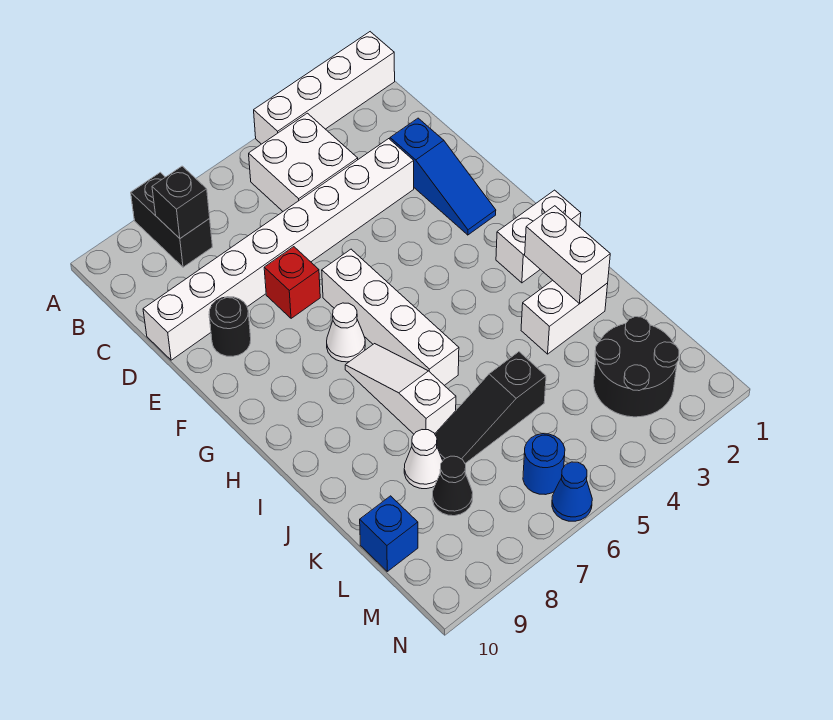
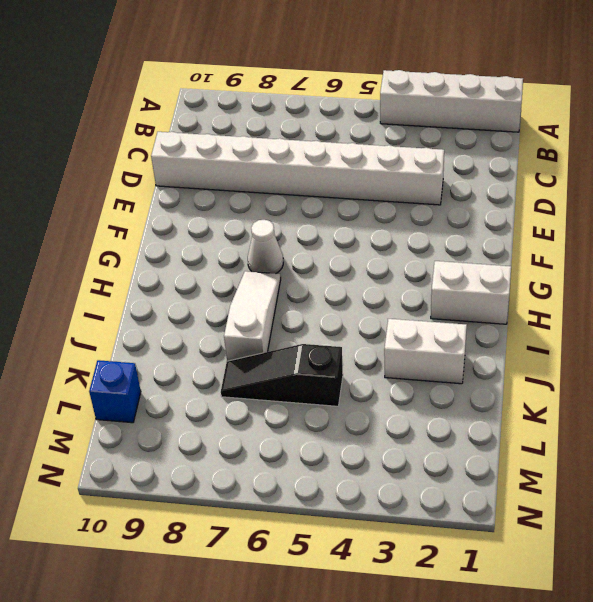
none -> black brick A8:B8 level 1
none -> white brick B4:C5 level 1
none -> blue slope D2:F2 level 1 top D

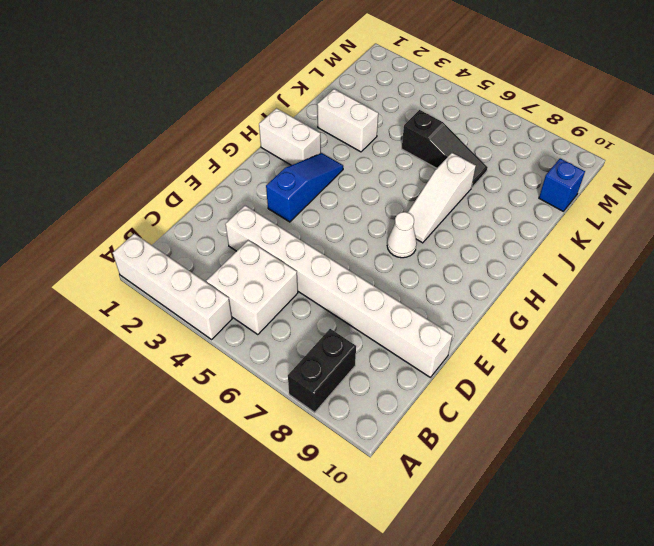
blue slope F3:H3 level 1 top F -> blue slope D2:F2 level 1 top D
none -> red brick E7 level 1
none -> black round brick E9 level 1
none -> white brick F6:I6 level 1

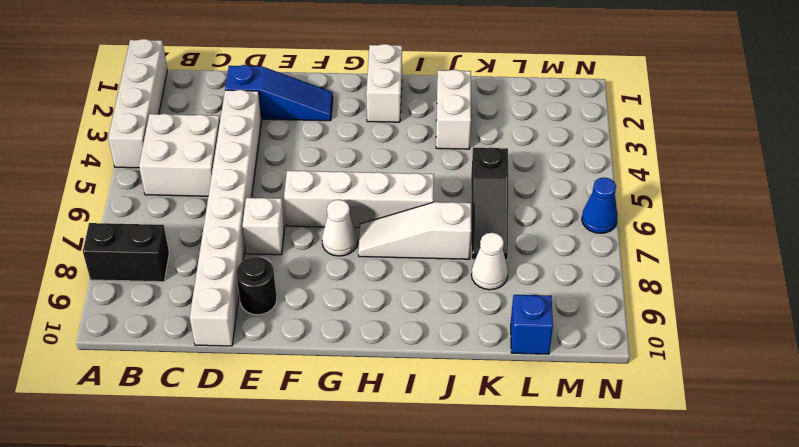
white brick E7 level 1 -> red brick E7 level 1
none -> black round brick L2:M3 level 1
none -> black cone L8 level 1
none -> blue round brick M6 level 1

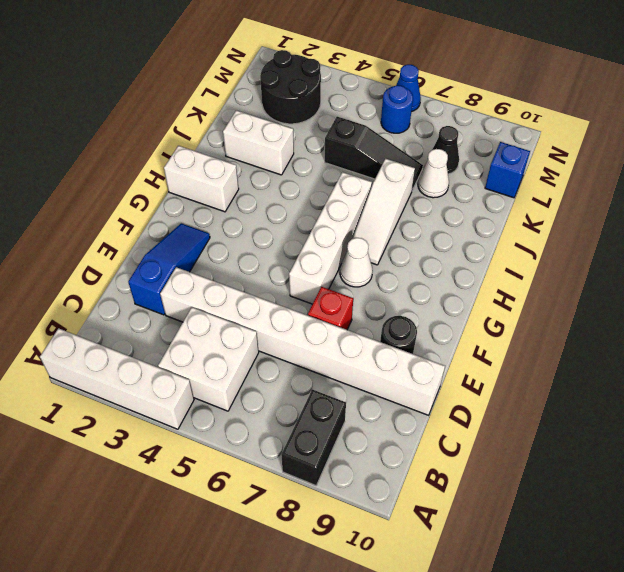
none -> black brick B8 level 2
none -> white brick I2:J2 level 2

